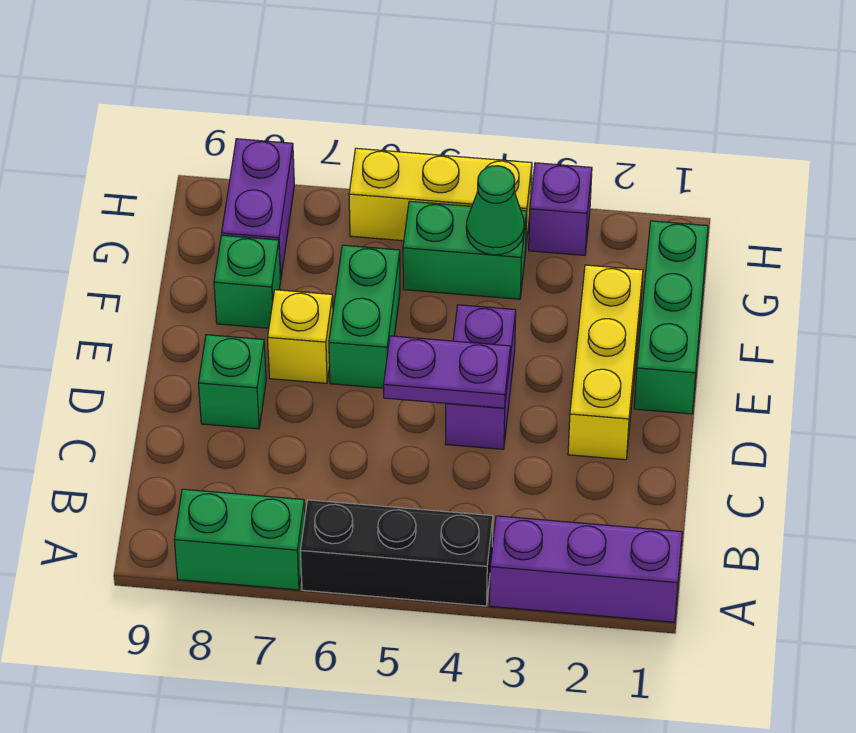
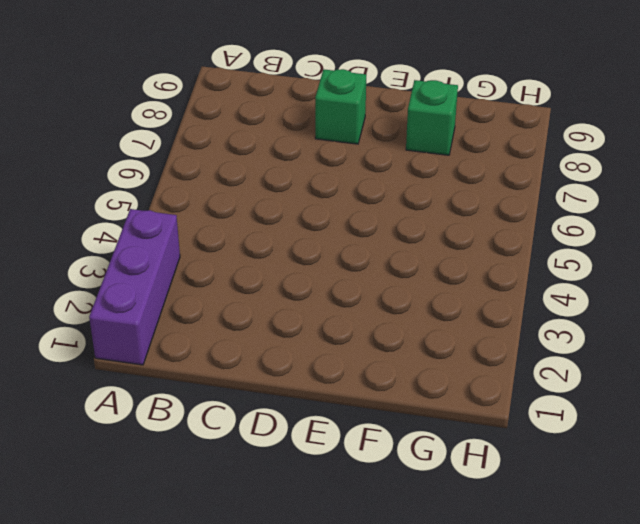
none -> black brick A4:A6 level 1
none -> green brick A7:A8 level 1
none -> yellow brick D2:F2 level 1

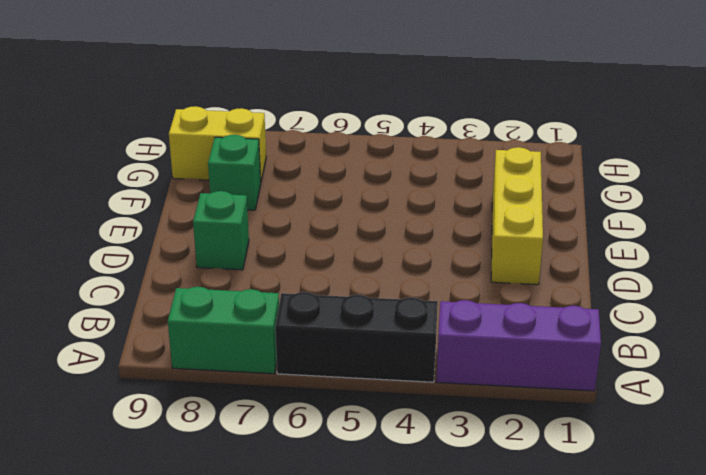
yellow brick G8:G9 level 1 -> purple brick G8:H8 level 1
none -> purple brick D4:E4 level 1
none -> green brick E1:G1 level 1
none -> green brick E6:F6 level 1

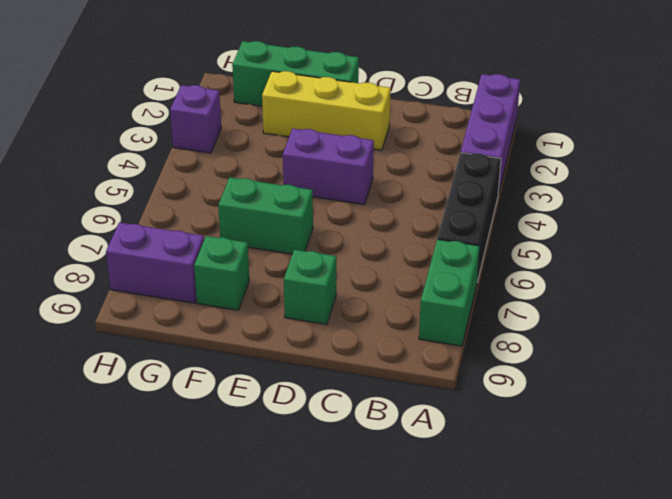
none -> yellow brick E7 level 1
none -> green brick G4:G5 level 1
none -> yellow brick H4:H6 level 1

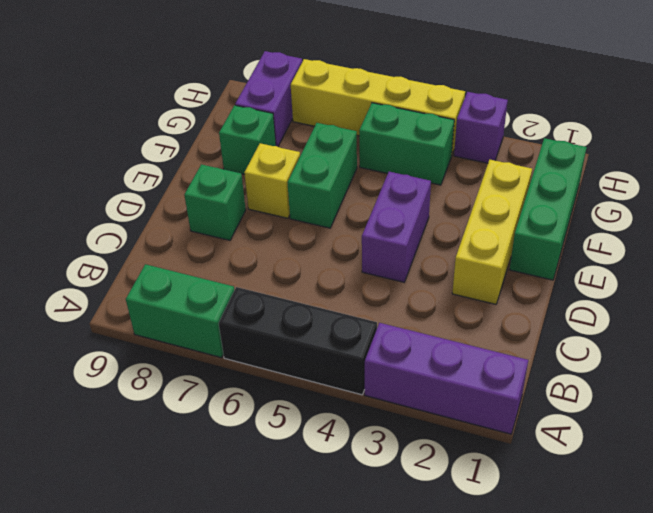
yellow brick H4:H7 level 1 -> yellow brick H4:H6 level 1
none -> purple plate D4:D5 level 2
none -> green cone G4 level 2

